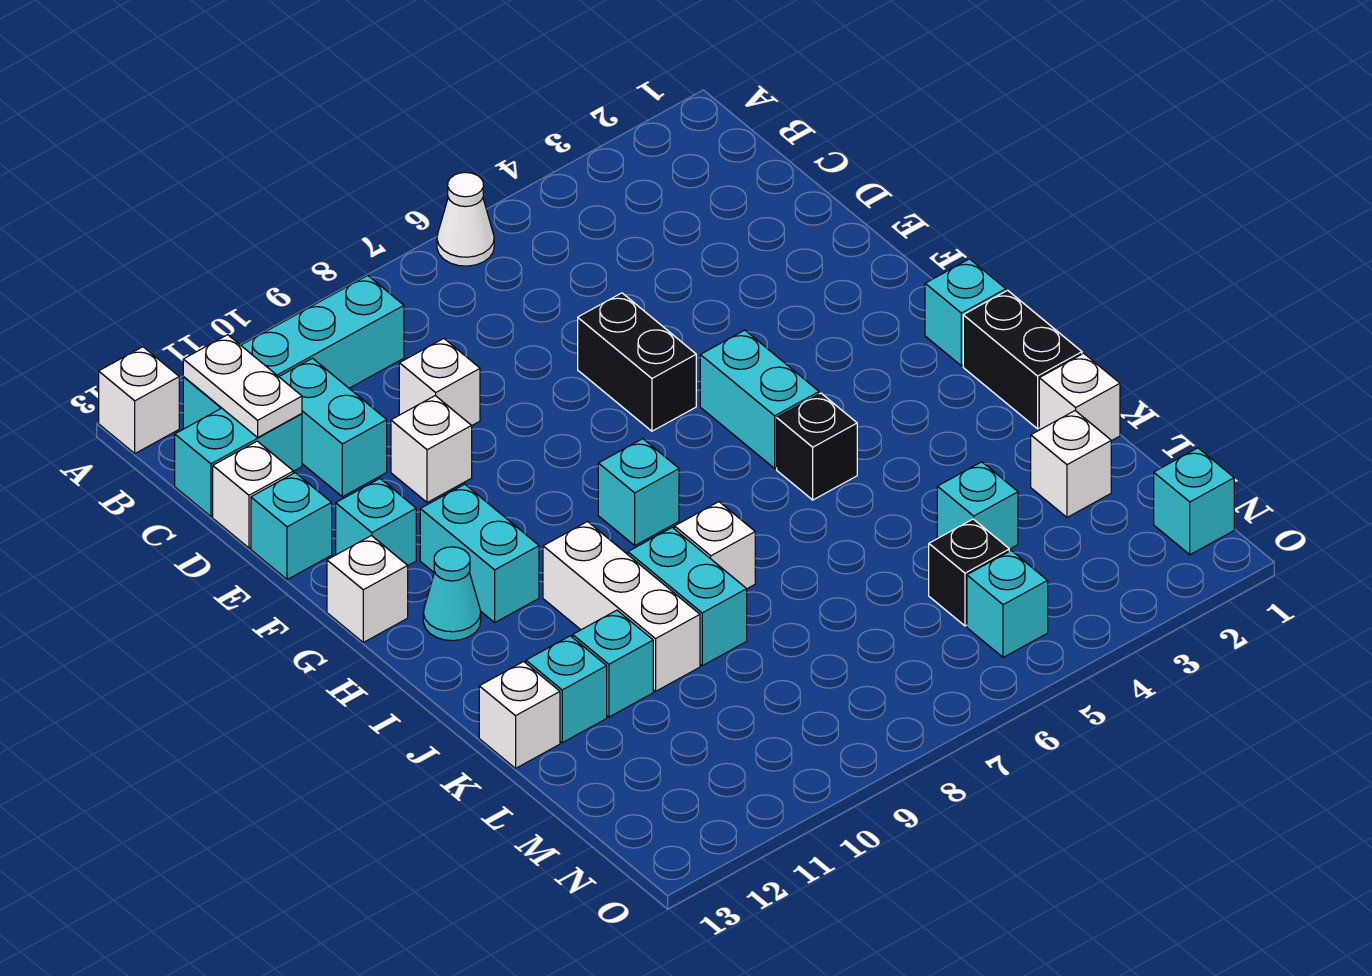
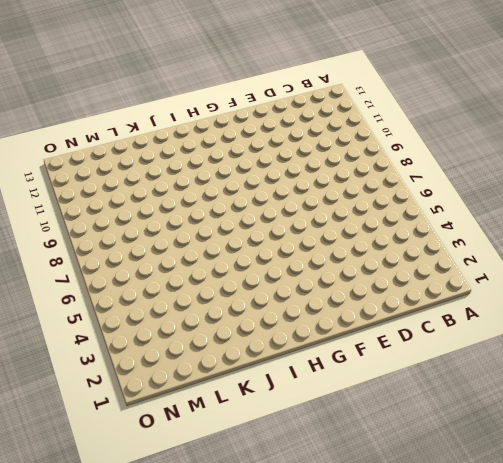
none -> white cone A6 level 1
none -> white brick A13 level 1
none -> cyan brick B9:B12 level 1
none -> cyan brick C11:D11 level 1

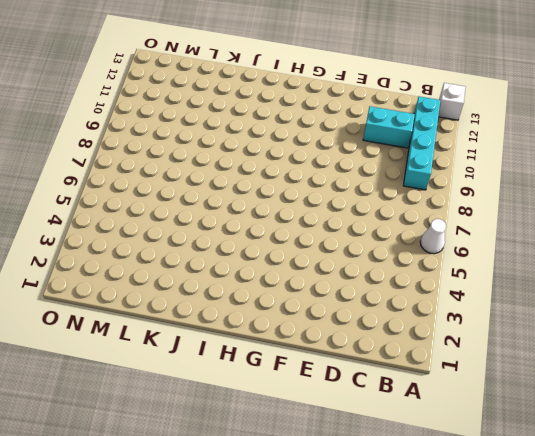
none -> cyan brick C12:C13 level 1
none -> white brick D9 level 1
none -> white brick D13 level 1
none -> black brick E6:F6 level 1

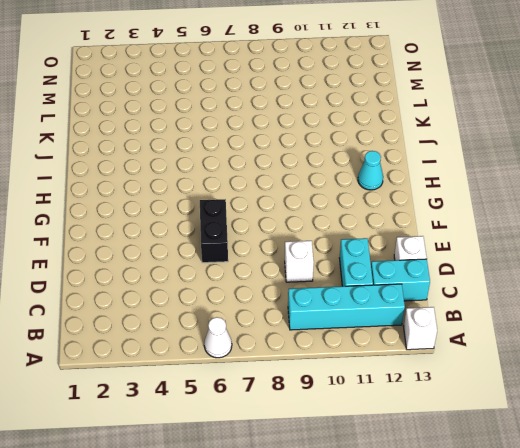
none -> white brick E10 level 1
none -> cyan brick E13 level 1
none -> cyan brick F12 level 1
none -> cyan brick G5:H5 level 1

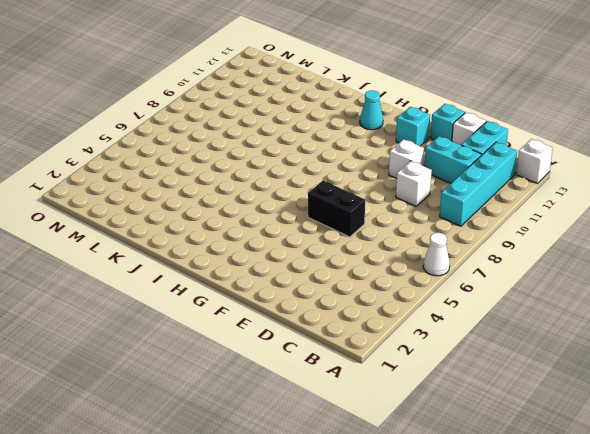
none -> cyan brick G5:H5 level 1
none -> cyan brick G11:H11 level 1
none -> white brick G13 level 1
none -> cyan brick H1 level 1

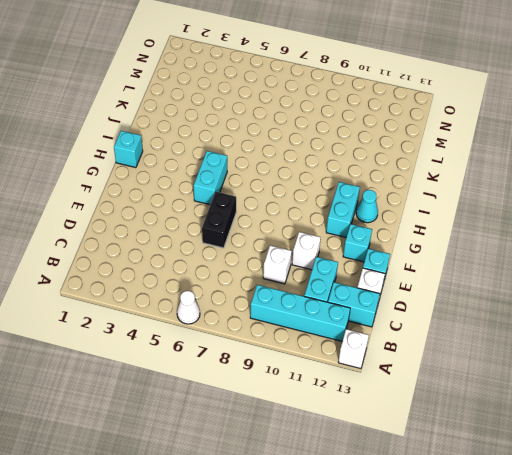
none -> white brick G13 level 1
none -> cyan brick H8 level 1
none -> black brick I1:J1 level 1
none -> black brick I5 level 1

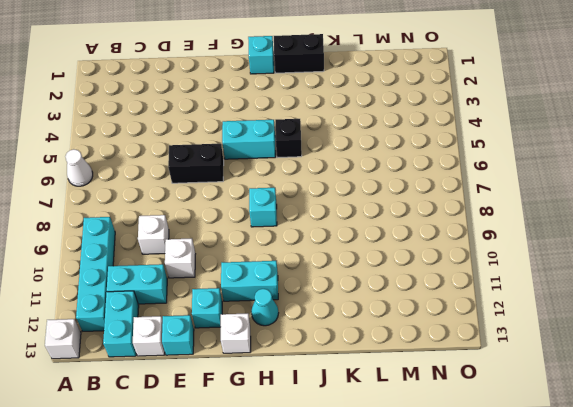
none -> white brick I10:K10 level 1
none -> white brick J8 level 1
none -> cyan brick J9:K9 level 1
none -> white brick K1 level 1

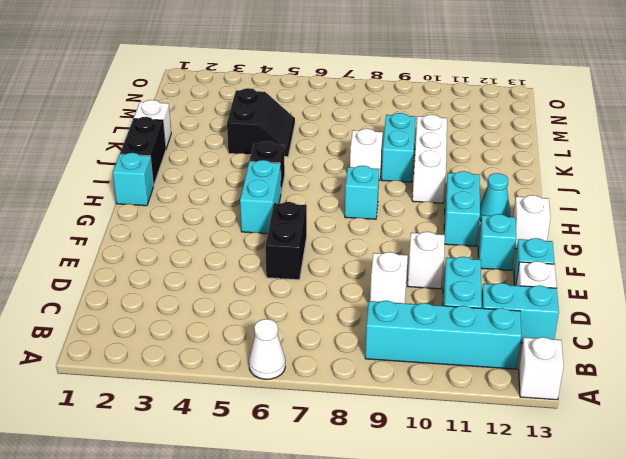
black slope K4:L5 level 1 top 4 -> cyan brick L4 level 1
none -> cyan brick K11 level 1
none -> cyan brick K12 level 1
none -> white brick K13 level 1
none -> white brick L2 level 1

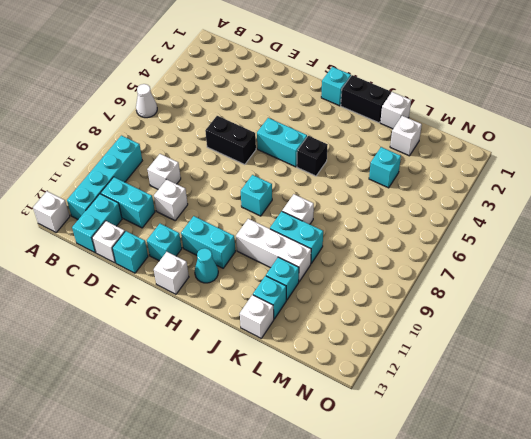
none -> black brick M5 level 1
none -> cyan brick N1 level 1
none -> cyan brick N5 level 1
none -> white plate B12:C12 level 2

